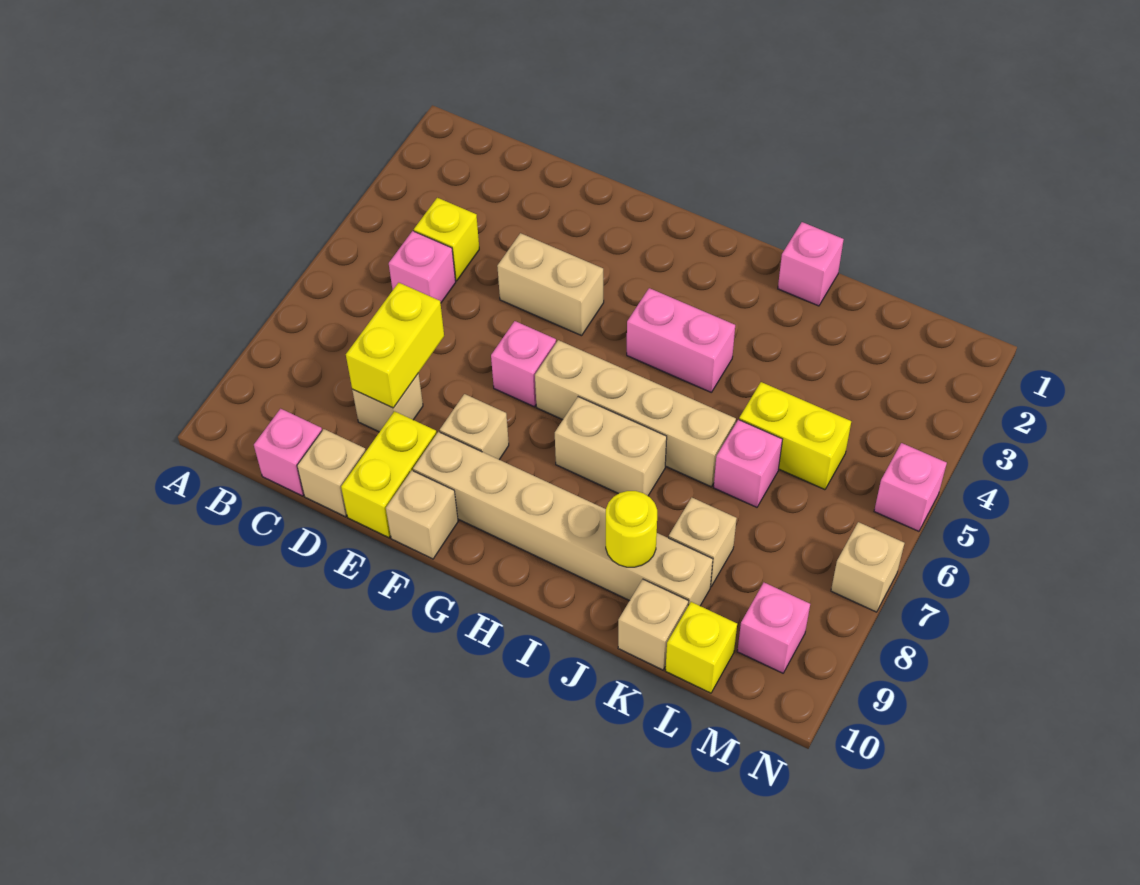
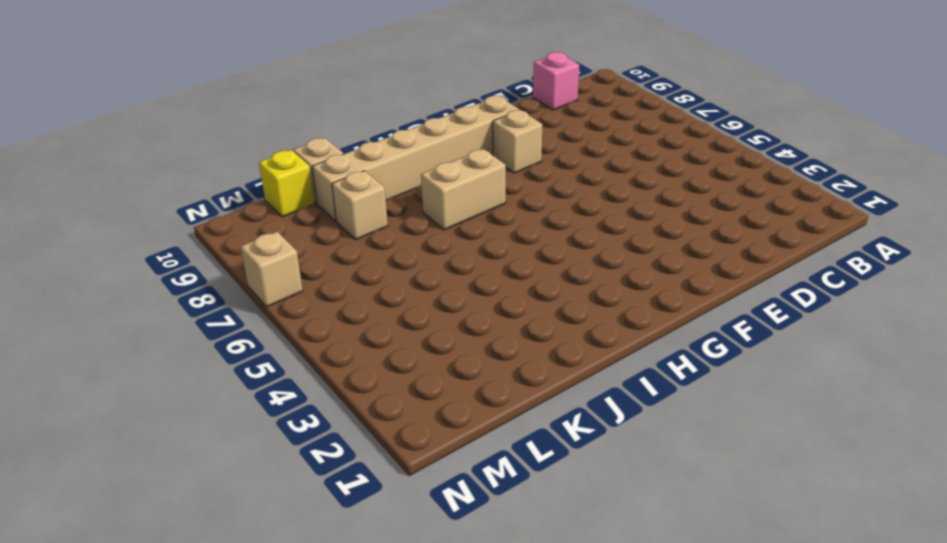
none -> yellow brick C4 level 1
none -> pink brick C5 level 1
none -> tan brick D8 level 1

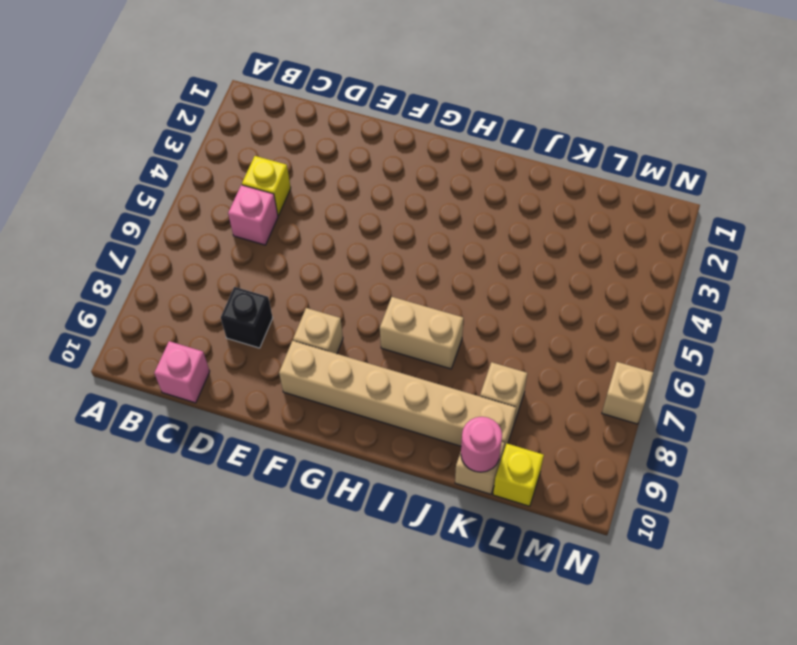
black brick D8 level 1 -> tan brick D8 level 1
pink round brick K10 level 2 -> none
none -> tan brick D10 level 1
none -> tan brick E4:F4 level 1
none -> yellow brick E9:E10 level 1

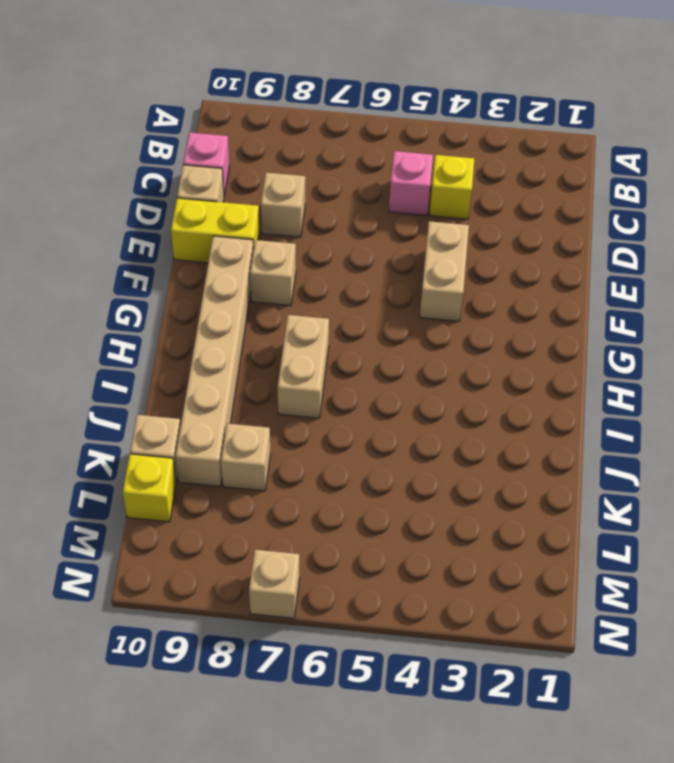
none -> pink brick F6 level 1
none -> tan brick F10 level 1
none -> tan brick G6:J6 level 1

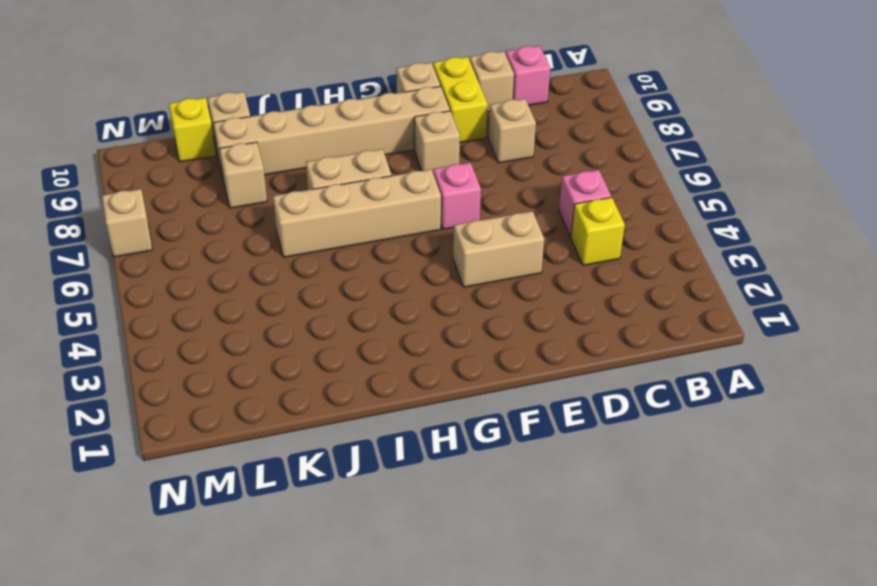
none -> pink brick H4:I4 level 1
none -> pink brick J1 level 1
none -> yellow brick K5:L5 level 1

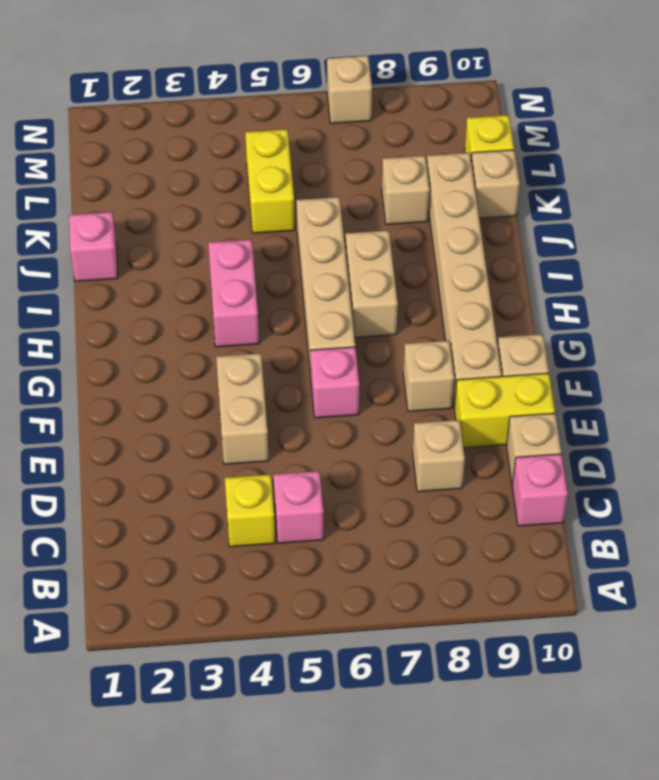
none -> pink brick K6 level 1
none -> pink brick M9 level 1
none -> pink brick N5 level 1

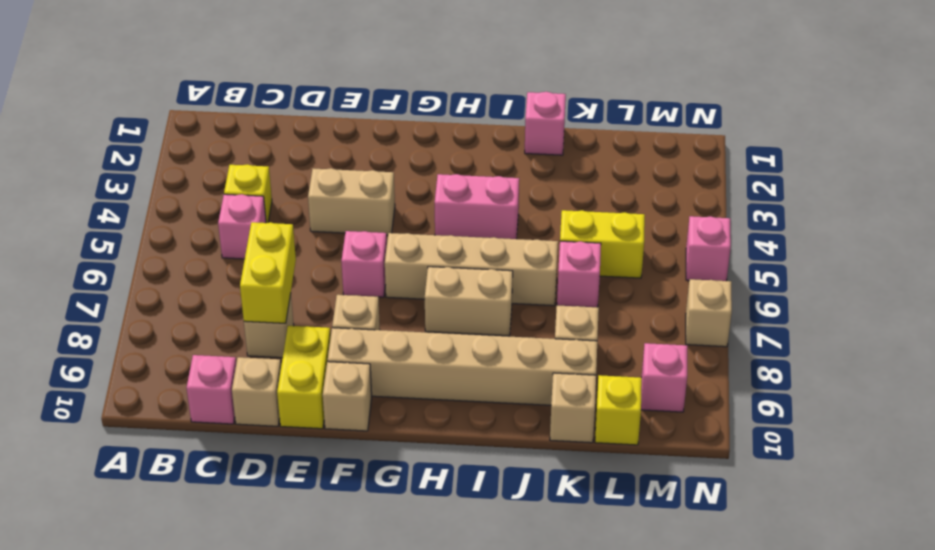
none -> yellow round brick J9 level 2

